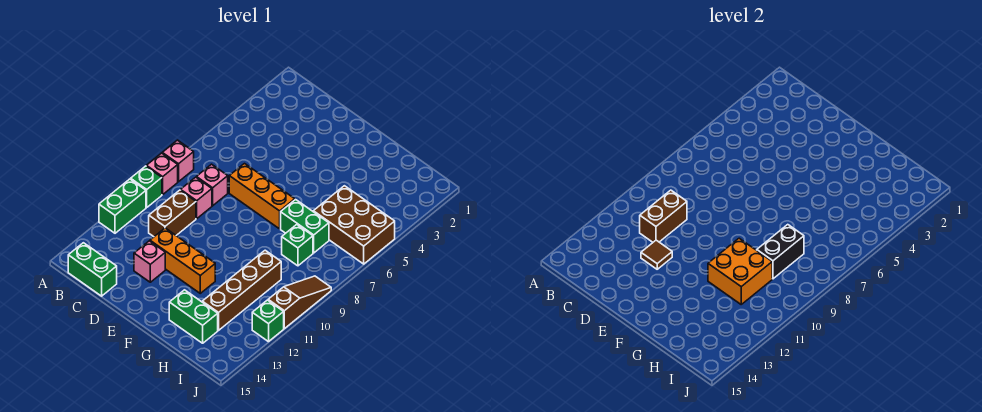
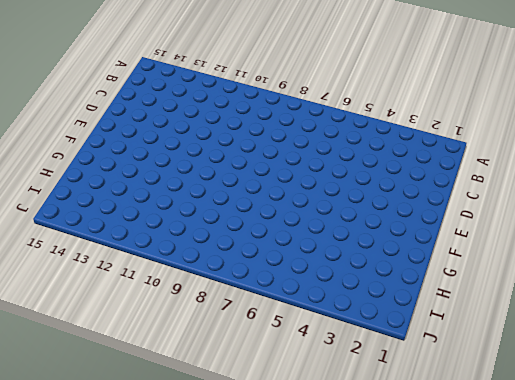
none -> pink brick A8 level 1
none -> pink brick A9 level 1
none -> green brick A10 level 1

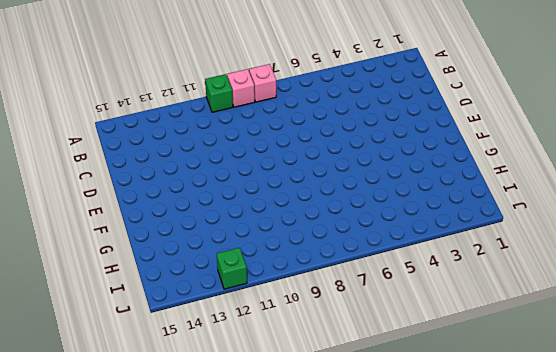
none -> green brick A11:A12 level 1
none -> green brick B15:C15 level 1
none -> pink brick C8 level 1

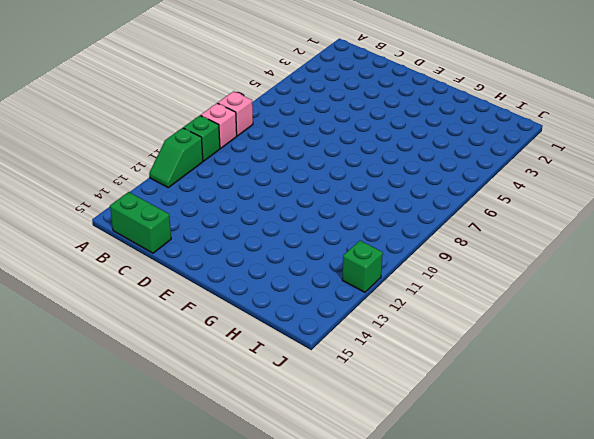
green slope A11:A12 level 1 top 11 -> green brick A11:A12 level 1
none -> pink brick C8 level 1
none -> pink brick C9 level 1
none -> brown brick C10:C11 level 1

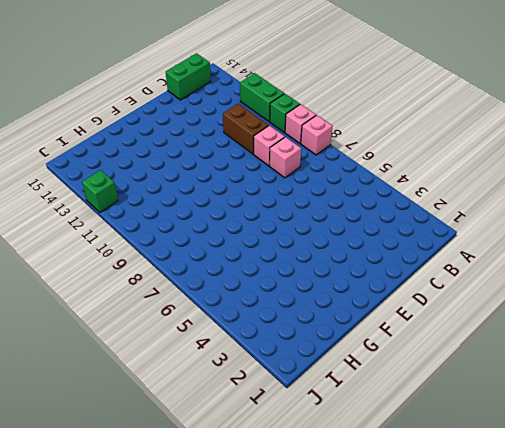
none -> orange brick D7:F7 level 1
none -> orange brick D12:F12 level 1
none -> pink brick D13 level 1

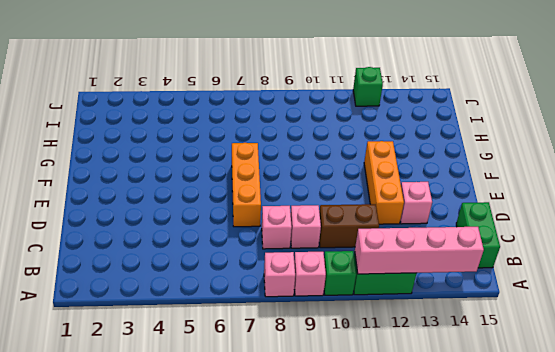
pink brick A11:A14 level 2 -> none
none -> green brick G7:H7 level 1
none -> green brick G14:H14 level 1
none -> brown brick H5:J6 level 1

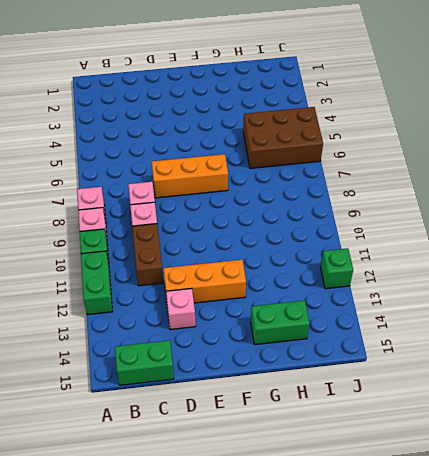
none -> green brick G7:H7 level 1
none -> green brick H8 level 1
none -> brown brick H10:H13 level 1

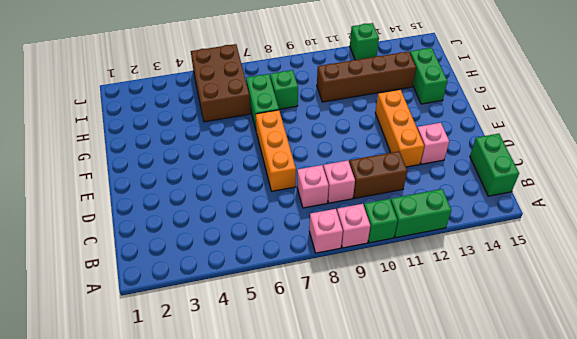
none -> brown slope J9:J11 level 1 top 11
none -> brown brick C10:C11 level 2
none -> brown tile D12 level 2

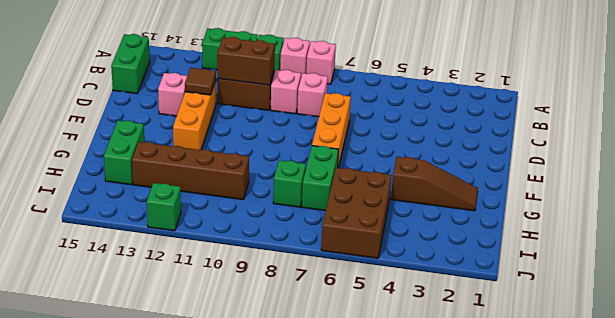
brown slope G2:G4 level 1 top 4 -> brown slope J9:J11 level 1 top 11
none -> orange brick G10:H11 level 2
none -> black brick H8:H9 level 2

